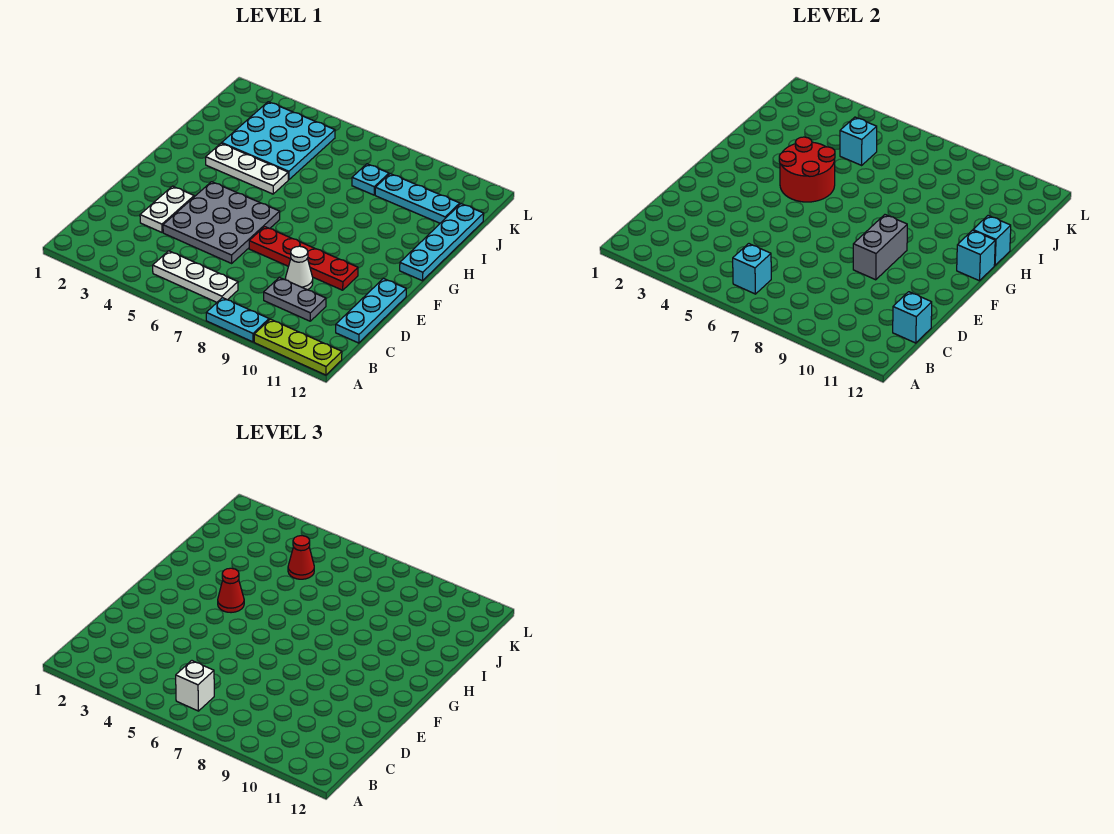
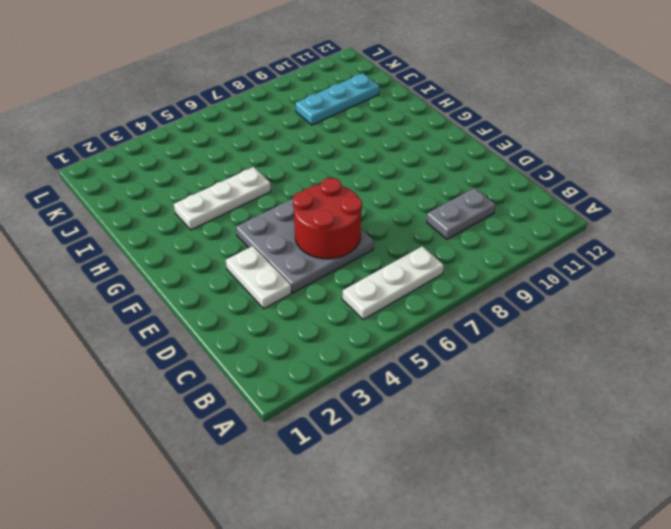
red round brick D5:E6 level 2 -> red round brick G4:H5 level 2
none -> cyan plate A8:A9 level 1
none -> lime plate A10:A12 level 1
none -> cyan plate C12:E12 level 1

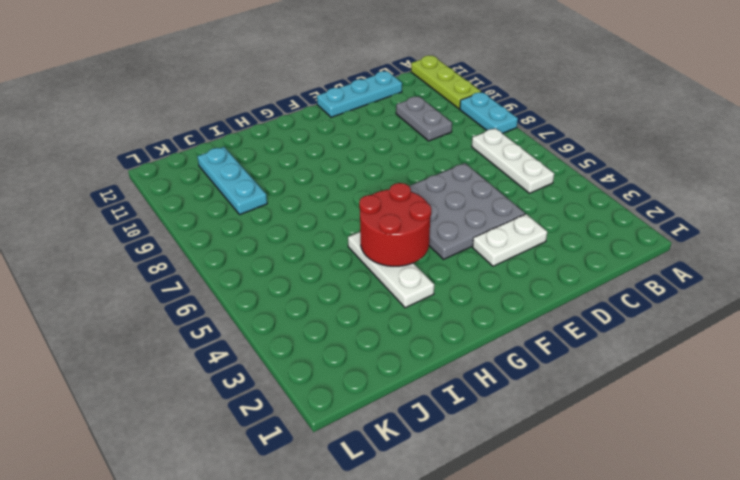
none -> white cone D9 level 1
none -> red plate E7:E10 level 1
none -> cyan plate G12:J12 level 1

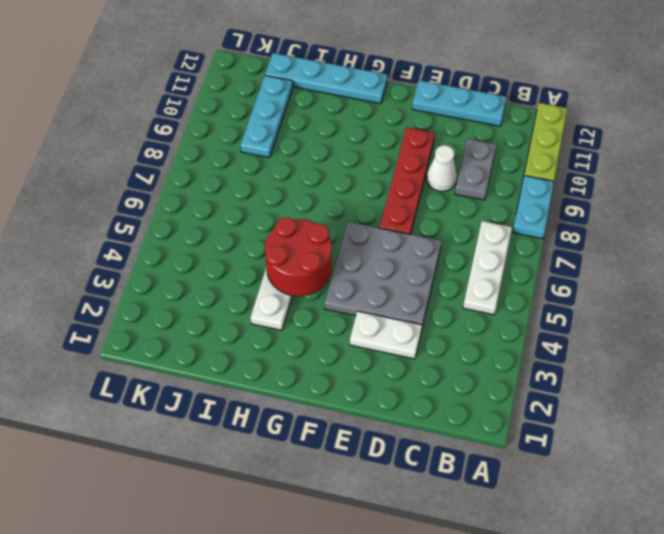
none -> cyan plate I3:K5 level 1
none -> cyan plate J8 level 1
none -> cyan brick B6 level 2

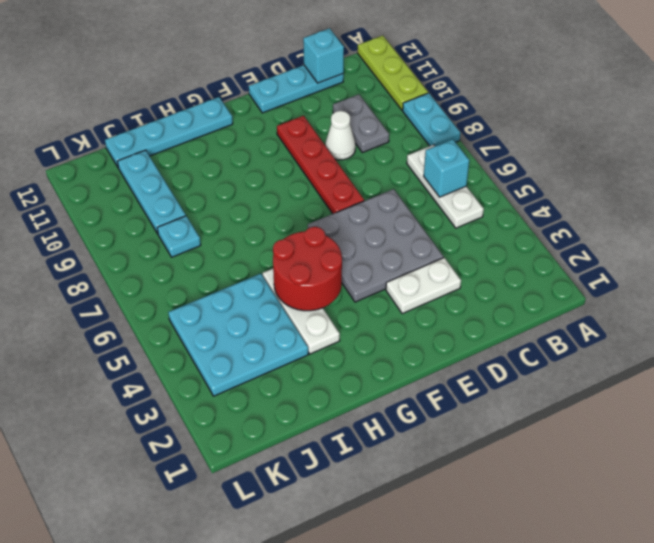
none -> grey brick E9:F9 level 2
none -> cyan brick G12 level 2
none -> cyan brick H12 level 2

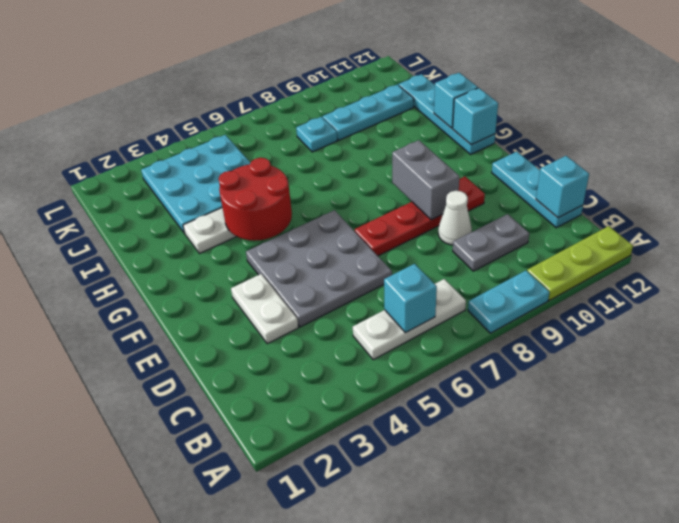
none -> cyan brick J5 level 2
none -> white brick B6 level 3
none -> red cone G4 level 3

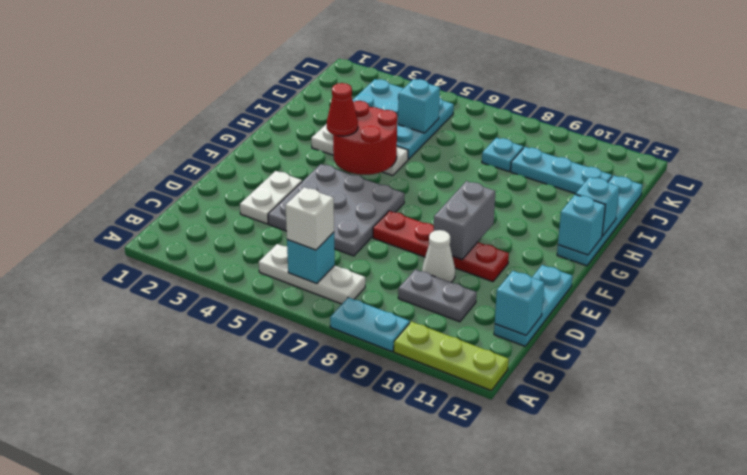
none -> red cone J5 level 3

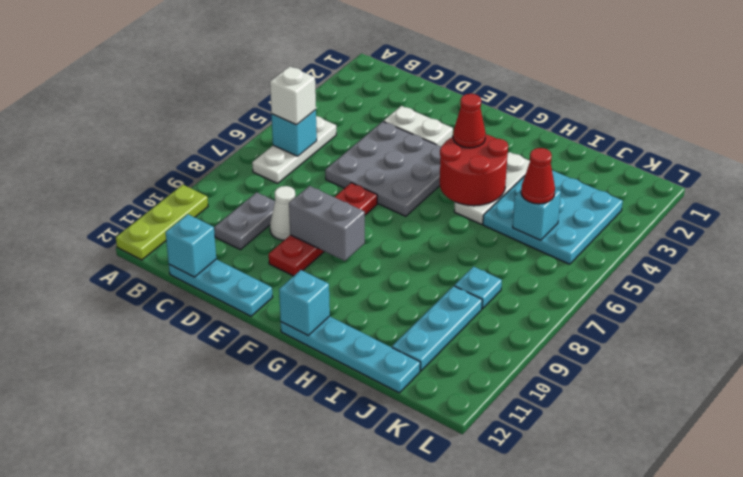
none -> cyan plate A8:A9 level 1
none -> cyan brick H12 level 2

